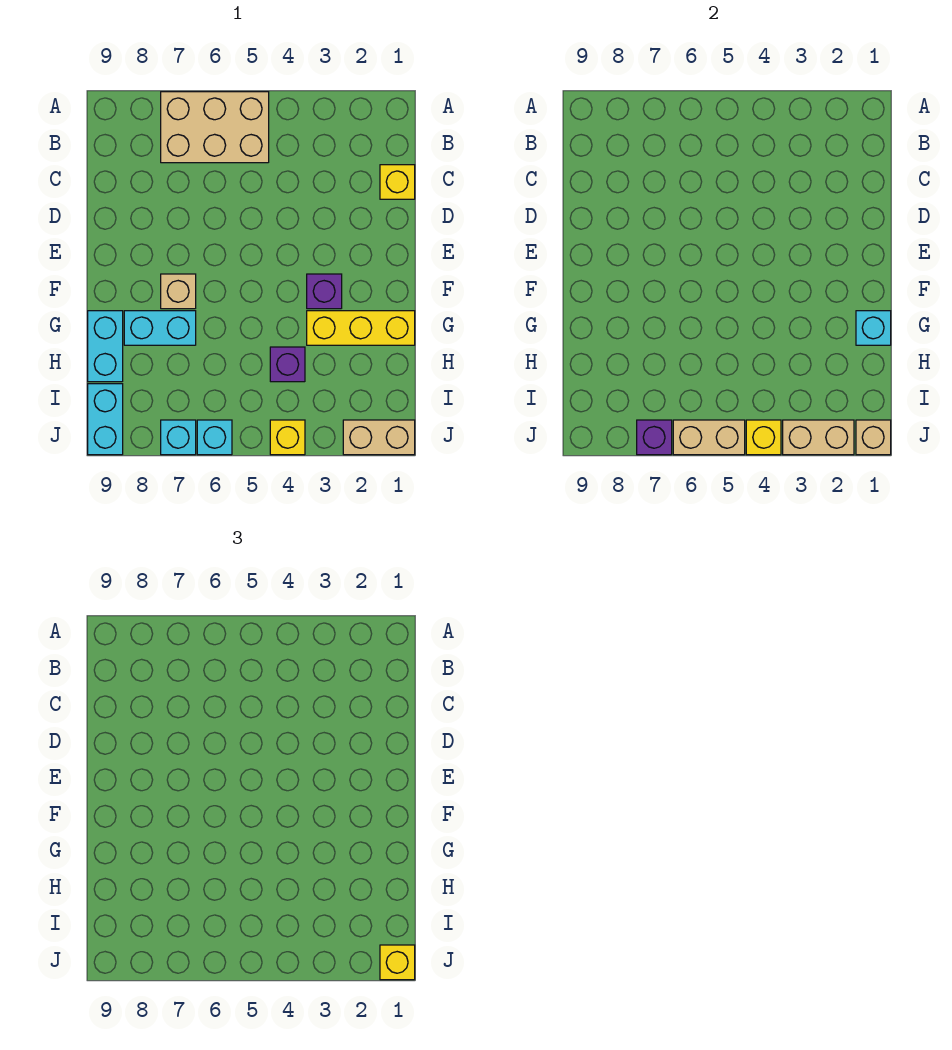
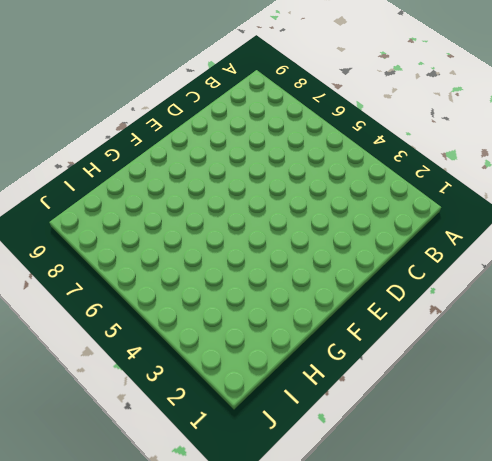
none -> tan brick A5:B7 level 1
none -> yellow brick C1 level 1
none -> purple brick F3 level 1

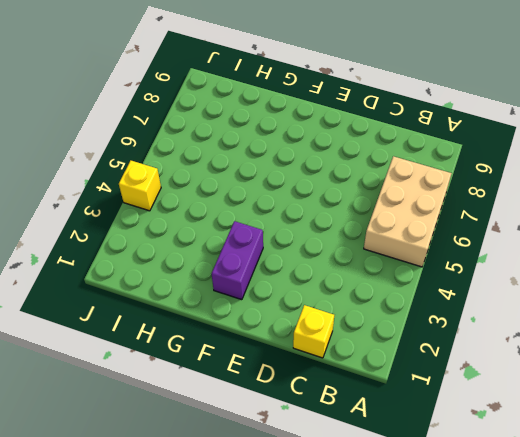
purple brick F2:F3 level 1 -> purple brick F3 level 1
none -> tan brick F7 level 1
none -> yellow brick G1:G3 level 1
none -> cyan brick G7:G8 level 1

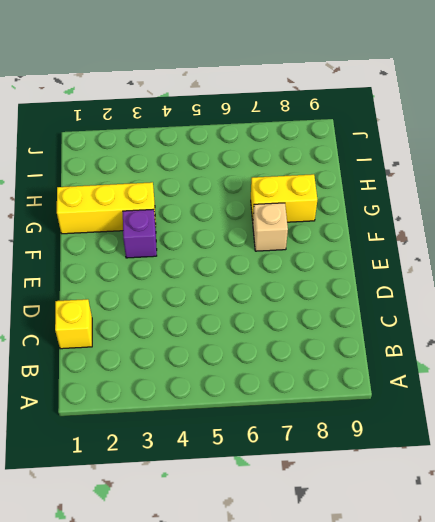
yellow brick G7:G8 level 1 -> cyan brick G7:G8 level 1
none -> tan brick A5:B7 level 1
none -> cyan brick G9:H9 level 1
none -> purple brick H4 level 1

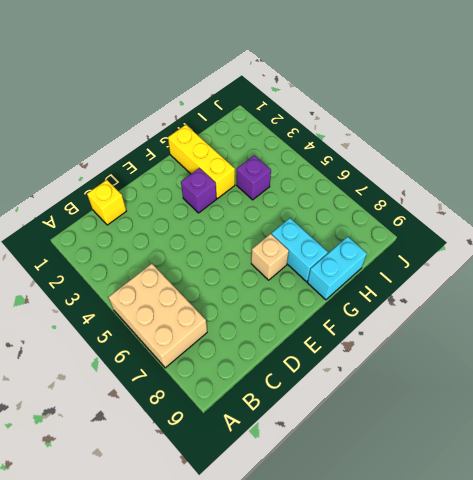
none -> cyan brick I9:J9 level 1
none -> tan brick J1:J2 level 1
none -> yellow brick J4 level 1

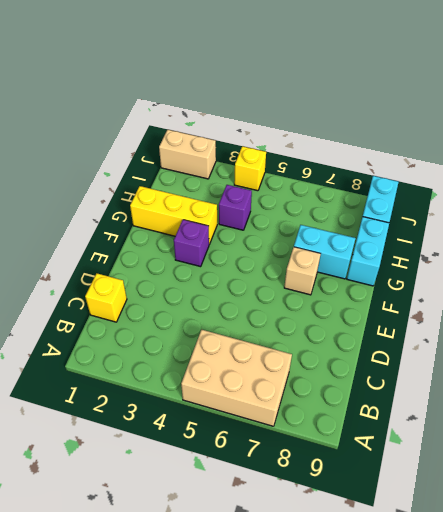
none -> cyan brick J6 level 1
none -> cyan brick J7 level 1
none -> cyan brick G1 level 2

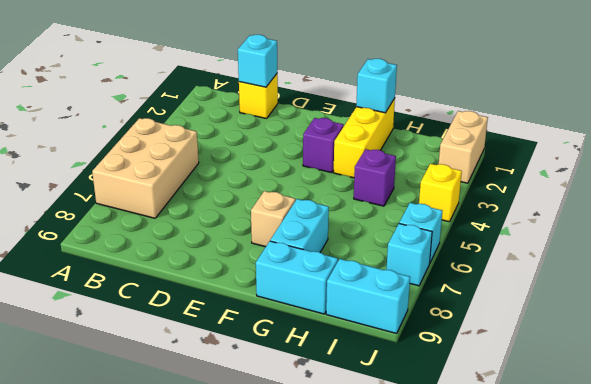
cyan brick C1 level 2 -> none
none -> tan brick J1 level 2
none -> tan brick J2:J3 level 2
none -> yellow brick J4 level 2

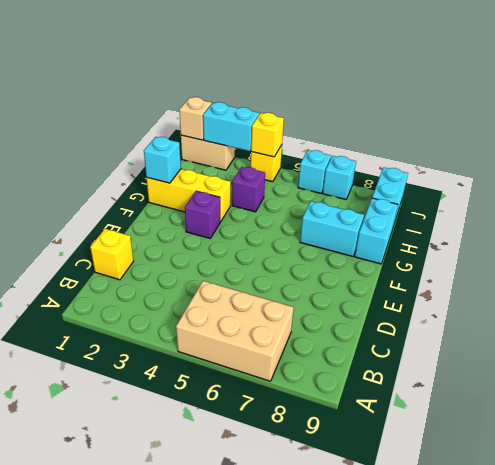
cyan brick J2:J3 level 2 -> tan brick J2:J3 level 2
none -> tan brick F7 level 1
none -> tan brick J5:J6 level 2
none -> purple brick J7 level 2

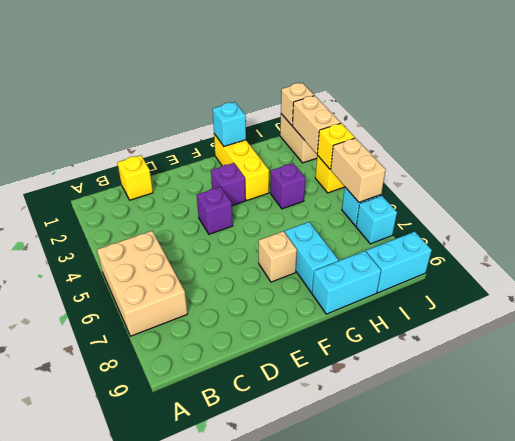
purple brick E4 level 1 -> purple brick J7 level 2
none -> yellow brick J1 level 3

